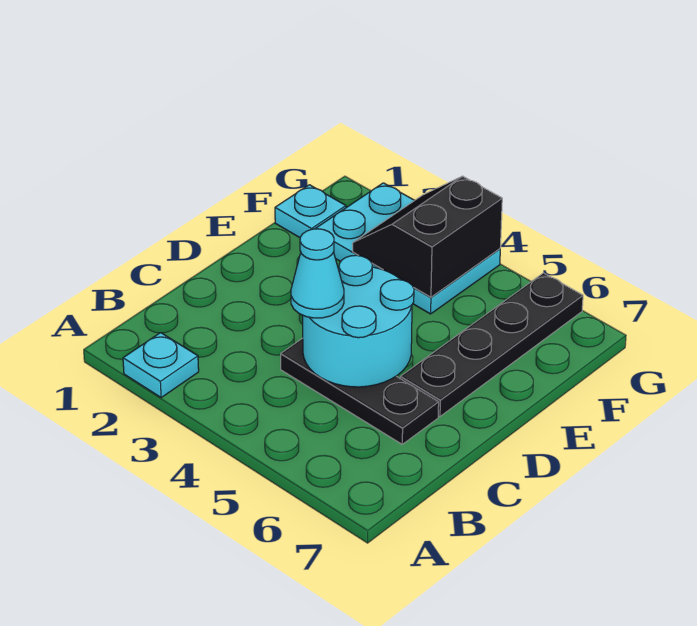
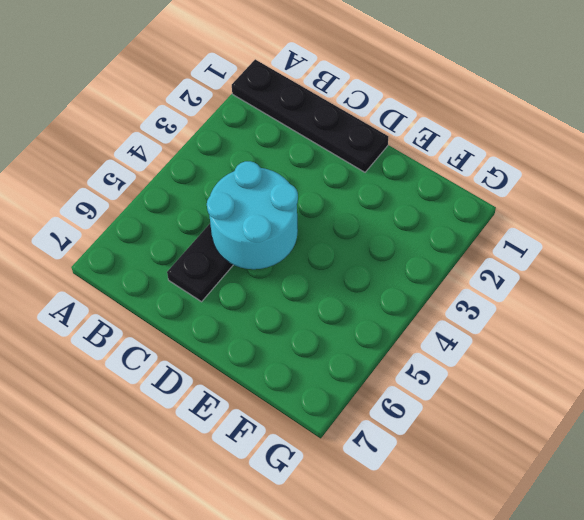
black plate A1:D1 level 1 -> black plate D6:G6 level 1
none -> cyan plate A2 level 1
none -> cyan plate F1 level 1

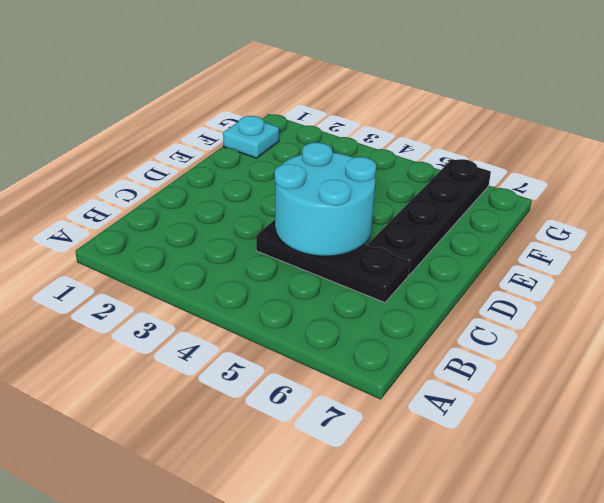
none -> cyan plate A2 level 1
none -> cyan plate F2:G4 level 1

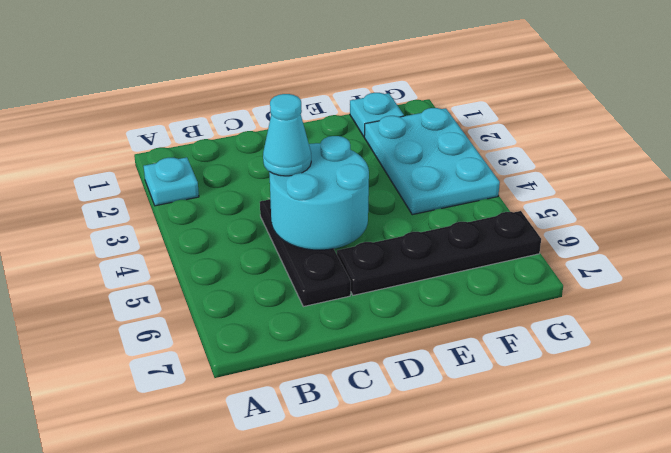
none -> black slope F3:G4 level 2 top 4

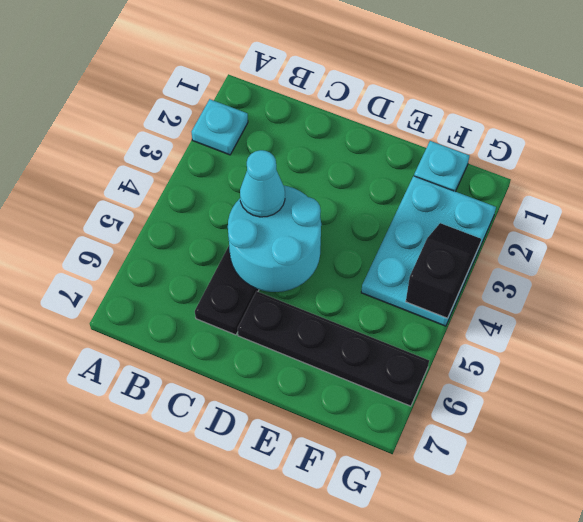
black slope G3:G4 level 2 top 4 -> black slope F3:G4 level 2 top 4

